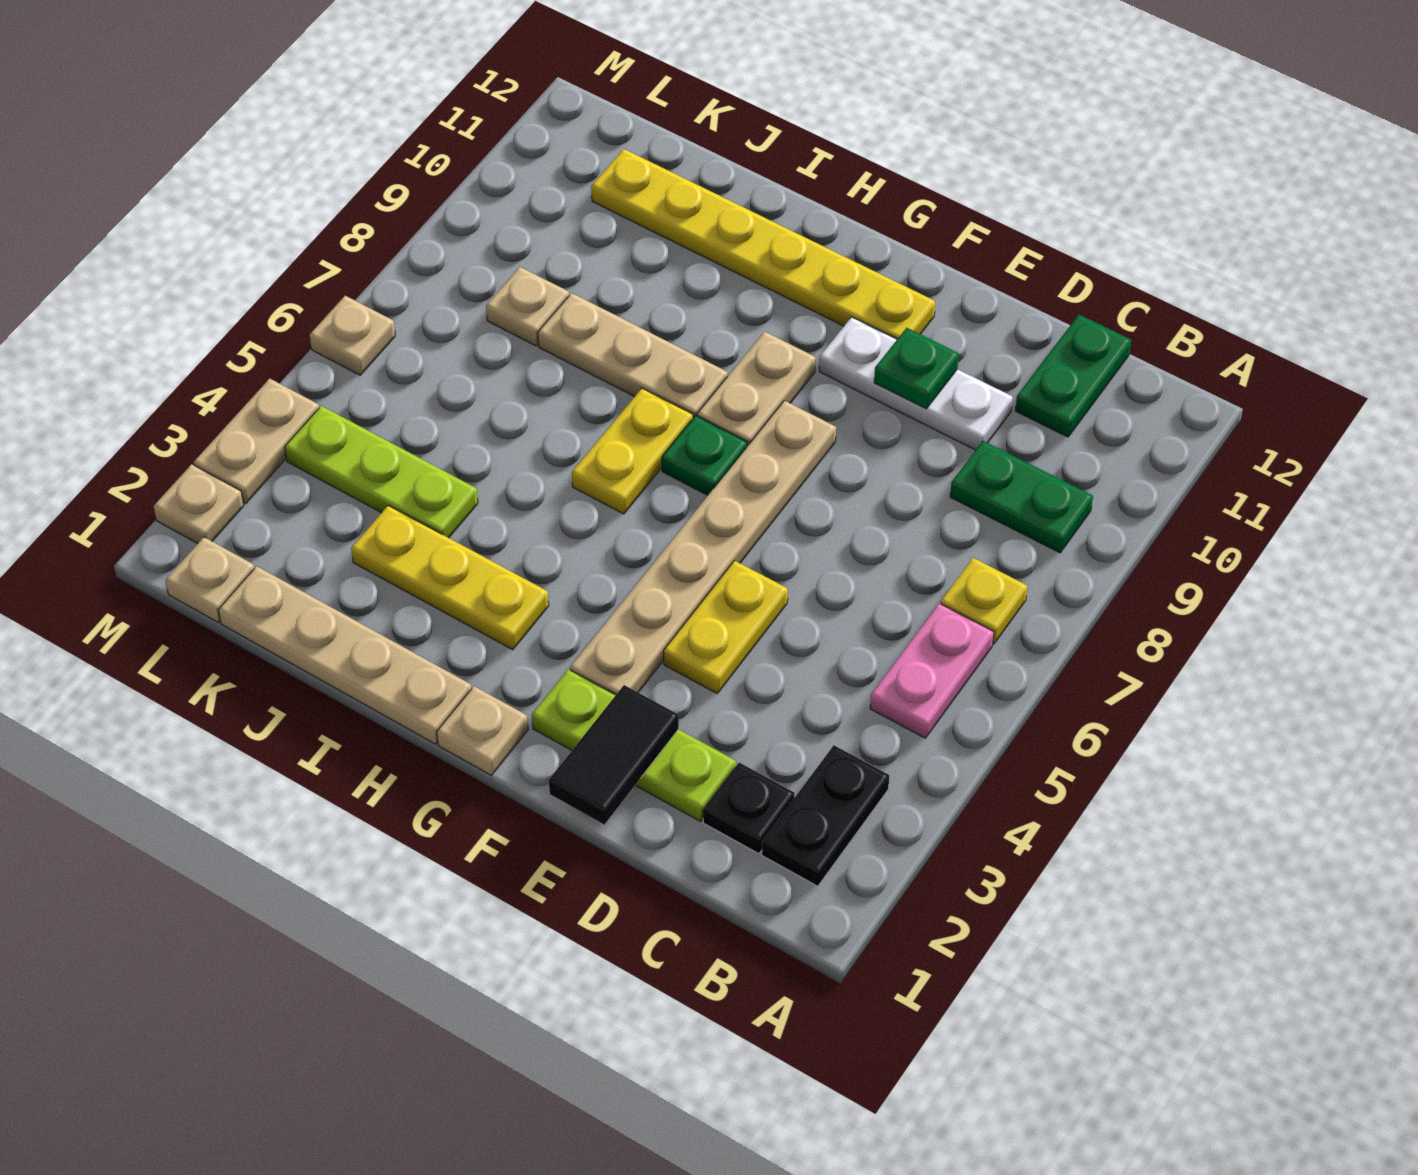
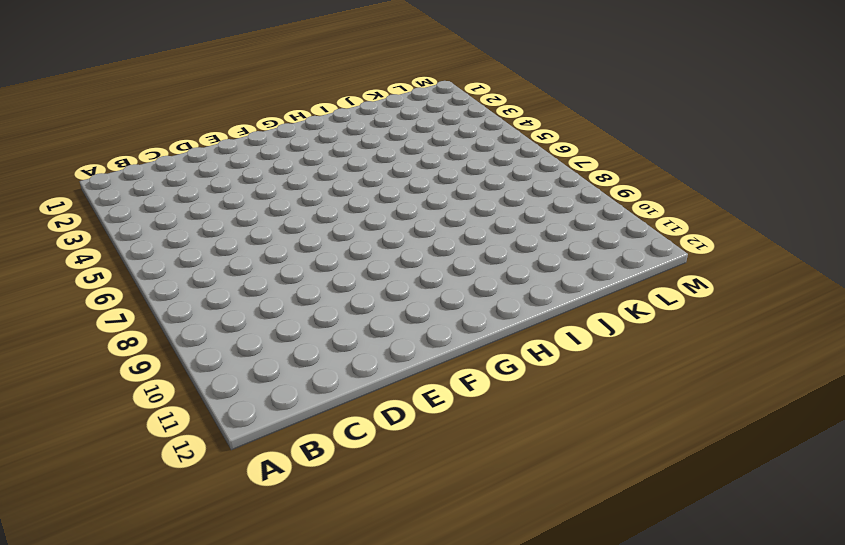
none -> black plate B2:B3 level 1
none -> pink plate B5:B6 level 1
none -> yellow plate B7 level 1

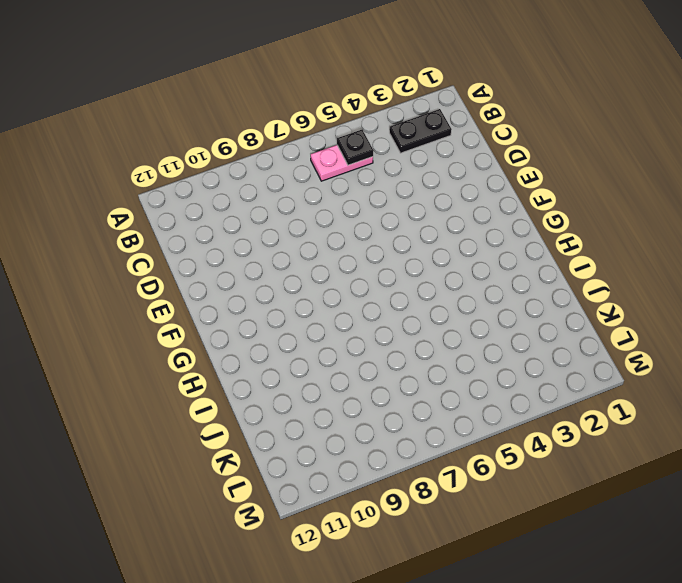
black plate B5 level 2 -> black plate C2 level 1
none -> yellow plate B7 level 1
none -> green plate B9:C9 level 1
none -> green plate C11:C12 level 1

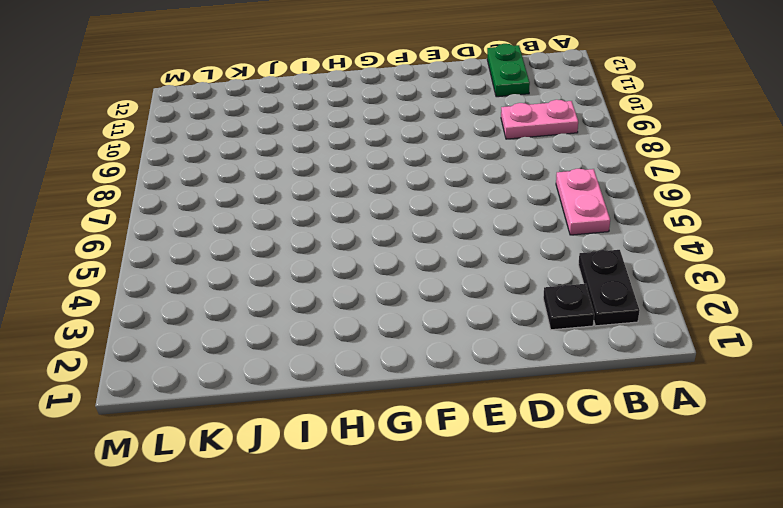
pink plate B9:C9 level 1 -> green plate B9:C9 level 1
none -> yellow plate B7 level 1
none -> lime plate D2:F2 level 1
none -> white plate D10:F10 level 1

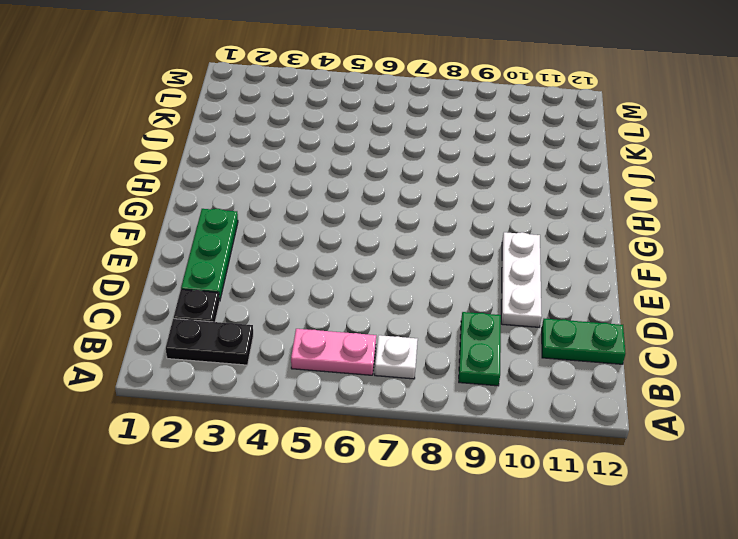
white plate B7 level 1 -> yellow plate B7 level 1
green plate D2:F2 level 1 -> lime plate D2:F2 level 1
none -> yellow plate E4:E5 level 1
none -> tan plate F3:F8 level 1
none -> yellow plate F11:K11 level 1

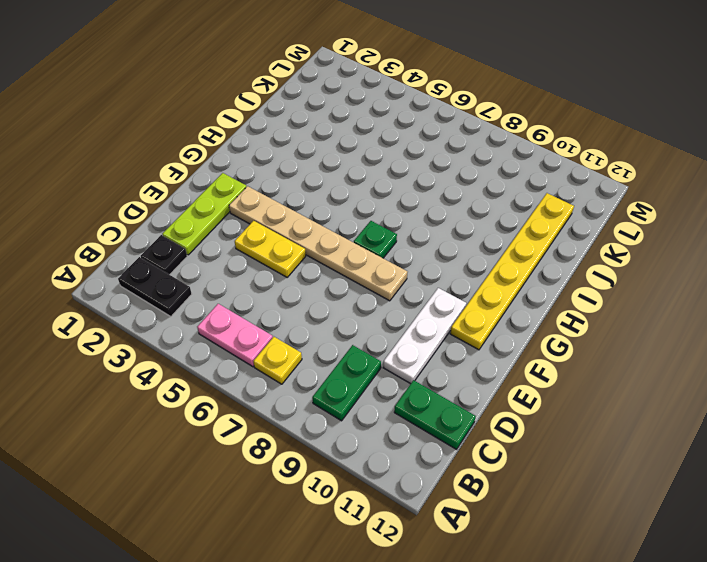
none -> tan plate G1 level 1
none -> tan plate G8:G9 level 1
none -> tan plate H1:K1 level 1

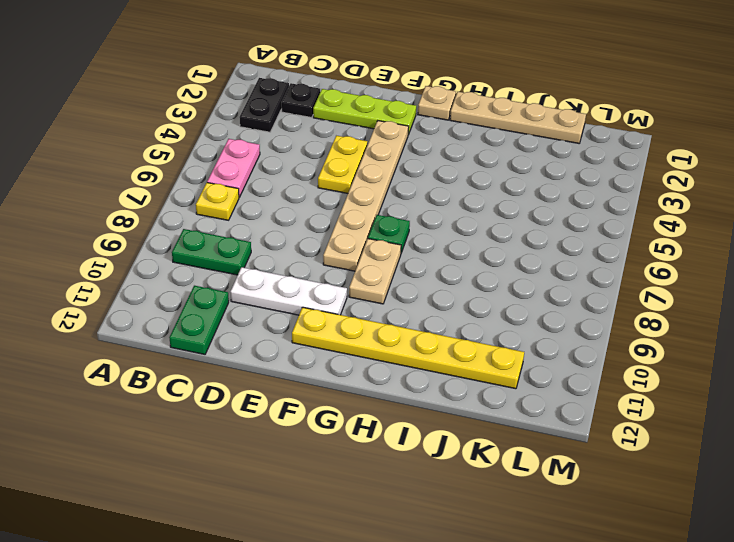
none -> yellow plate H3:J3 level 1
none -> yellow plate H6:H7 level 1
none -> tan plate H8:J8 level 1

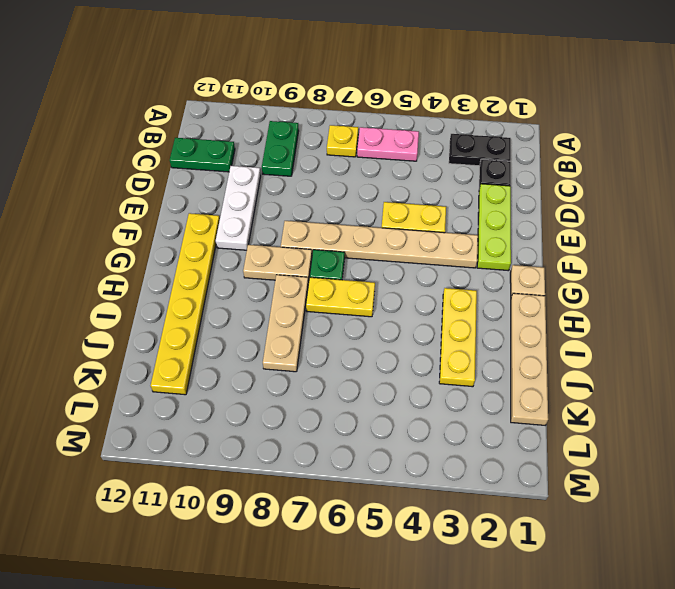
none -> lime plate J4:L4 level 1
none -> tan plate K8 level 1
none -> tan plate L1 level 1

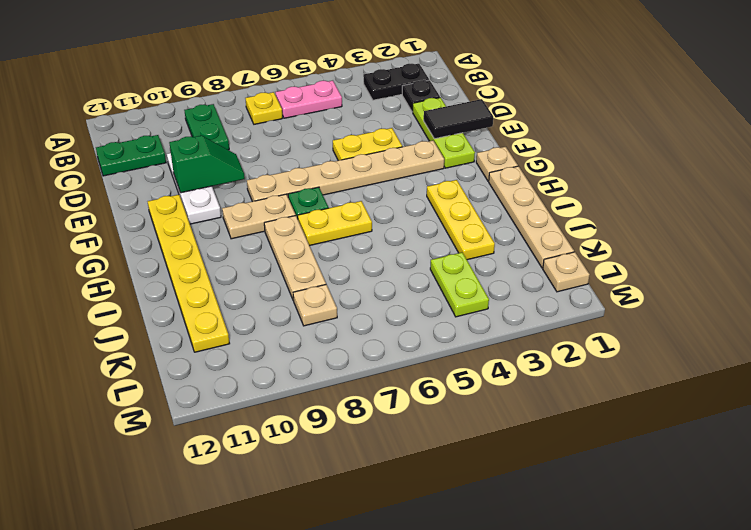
green slope E9:E10 level 2 top 10 -> green plate E10 level 2
lime plate K4:L4 level 1 -> lime plate J4:L4 level 1
none -> tan plate M2 level 1
none -> tan plate M3:M4 level 1
none -> tan plate M6 level 1

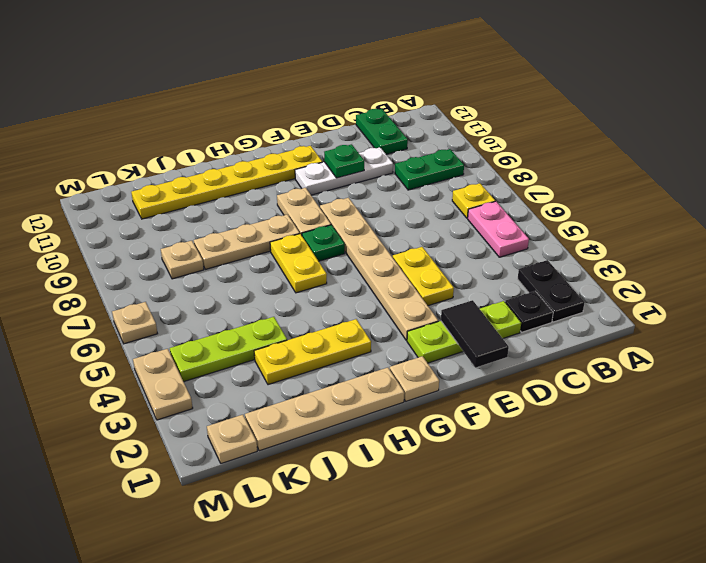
none -> tan plate M2 level 1

